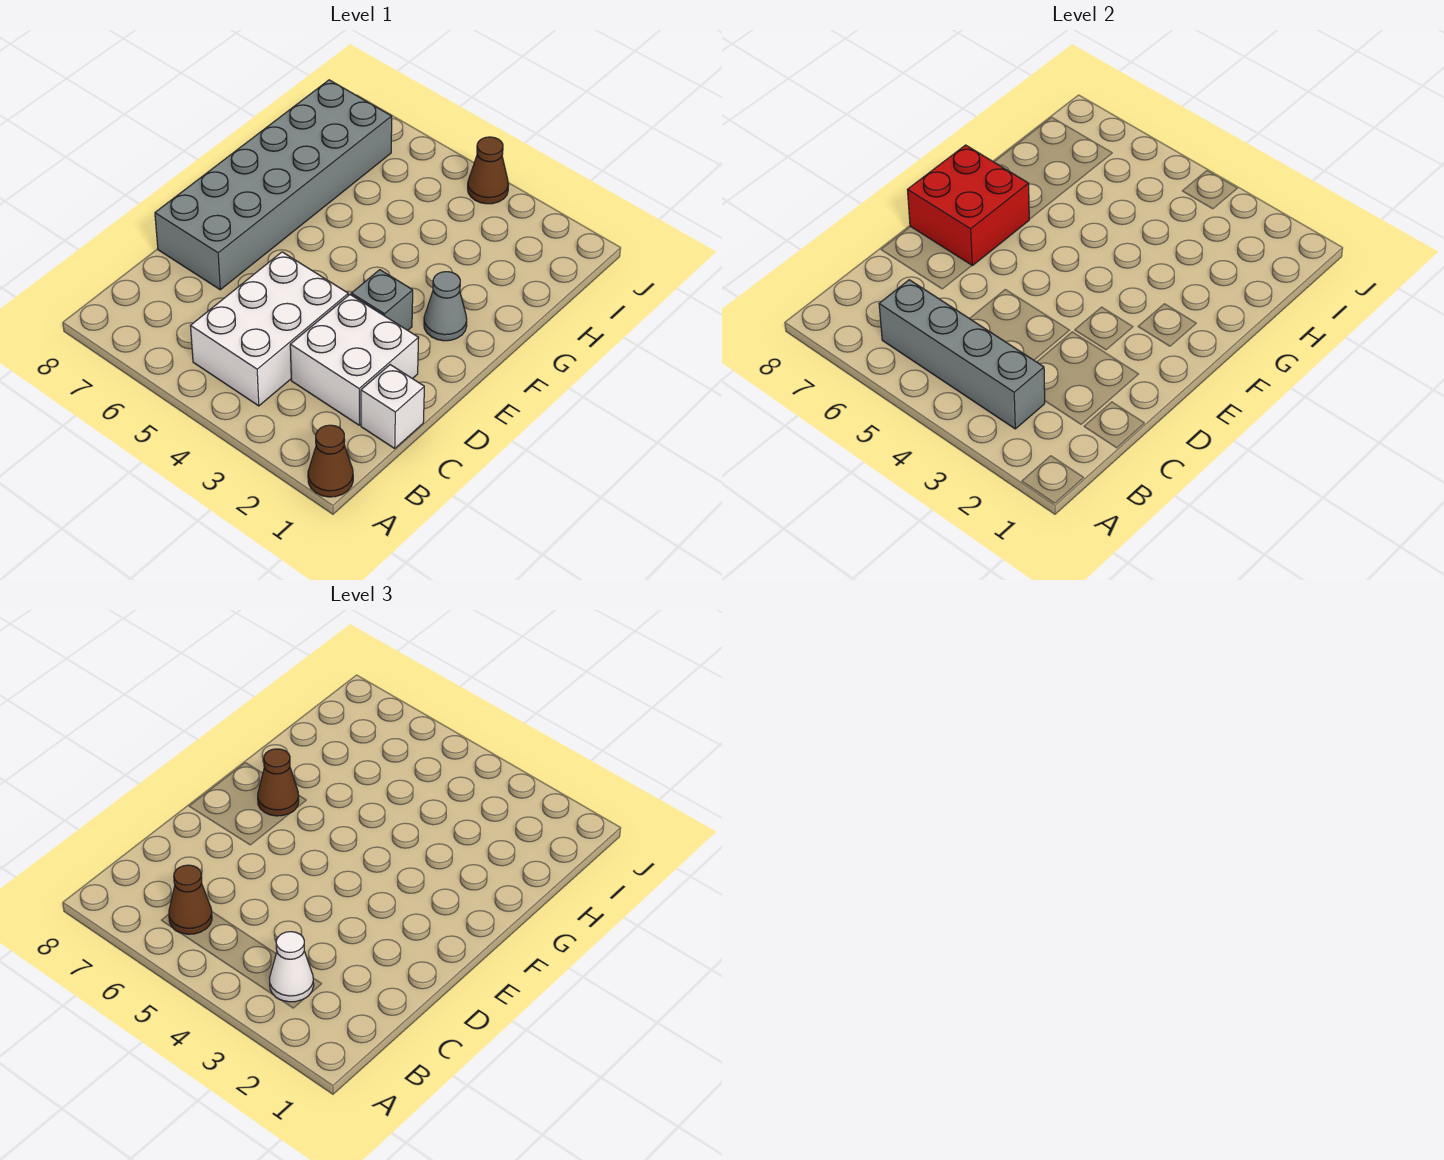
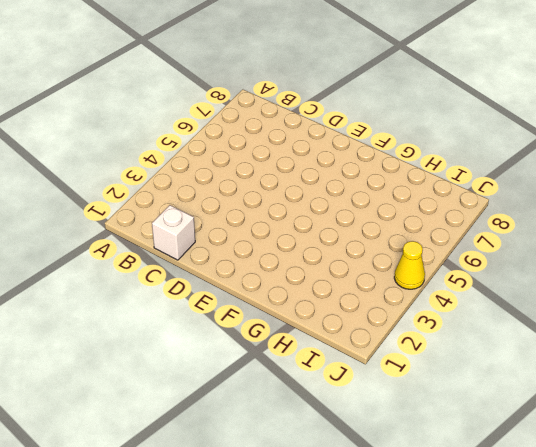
yellow cone J4 level 1 -> brown cone J4 level 1
none -> brown cone A1 level 1
none -> white brick B4:D5 level 1
none -> white brick C2:D3 level 1

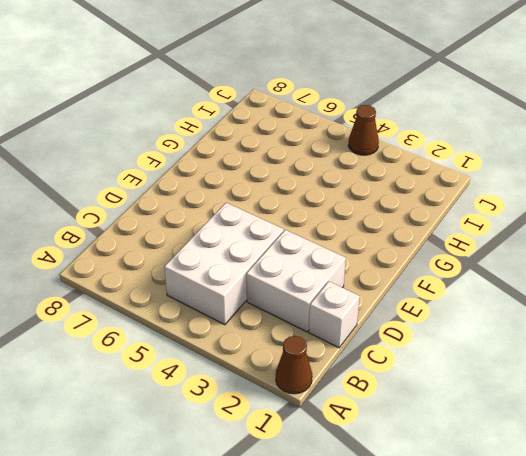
none -> grey brick D7:I8 level 1
none -> grey brick E3 level 1
none -> grey cone F2 level 1

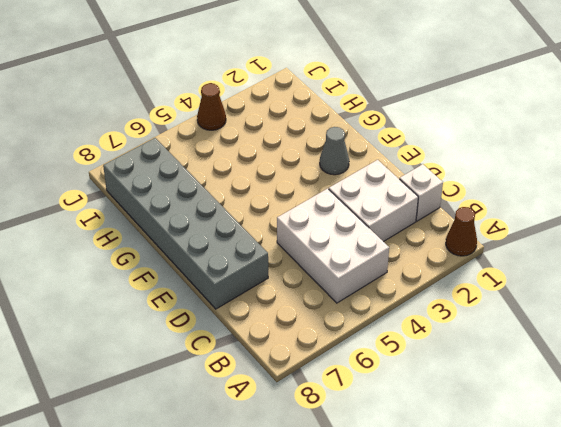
none -> grey brick E3 level 1
none -> grey brick B3:B6 level 2
none -> red brick E7:F8 level 2

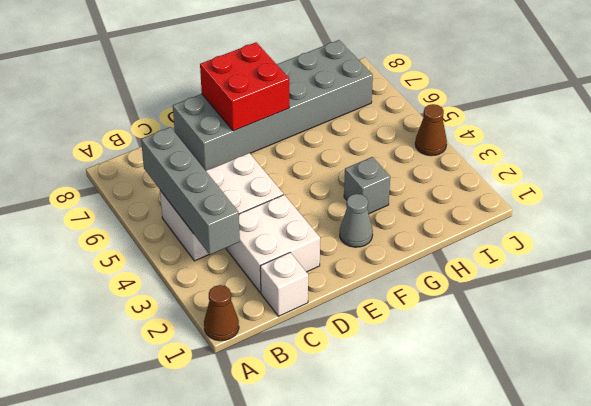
grey brick G3 level 1 -> grey brick E3 level 1
none -> white cone B3 level 3
none -> brown cone B6 level 3
none -> brown cone F7 level 3

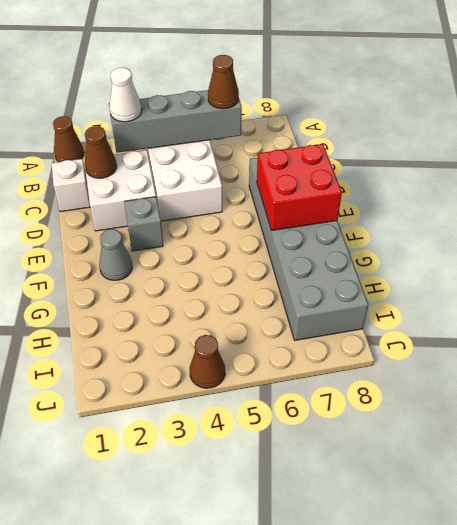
brown cone C2 level 2 -> brown cone F7 level 3

